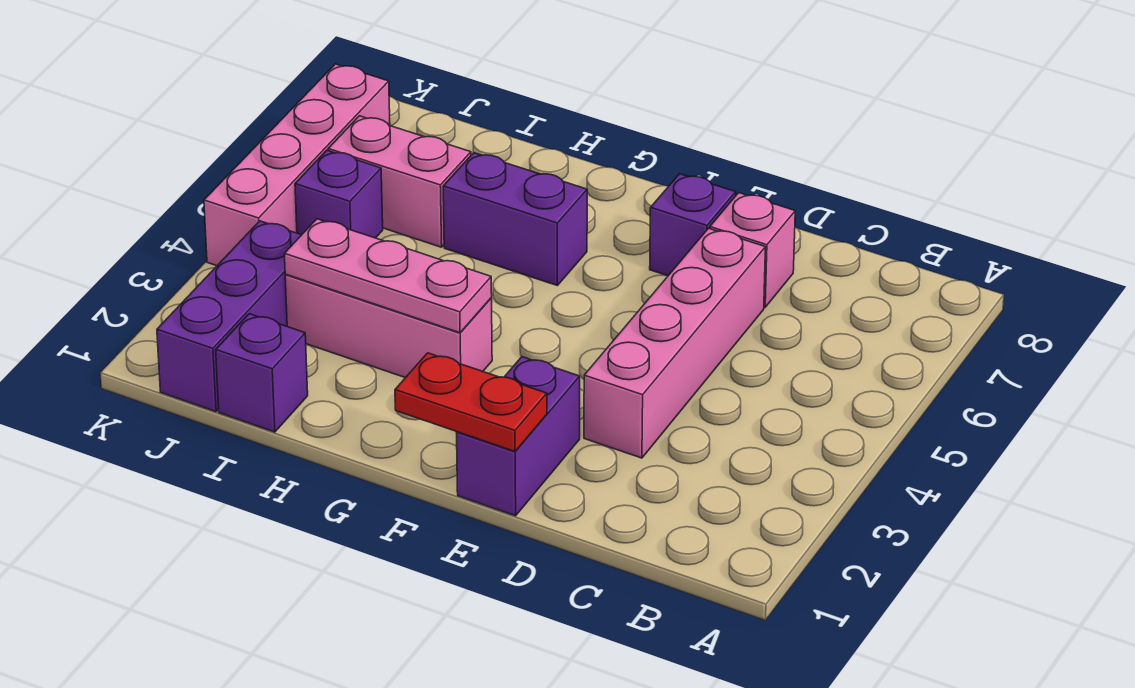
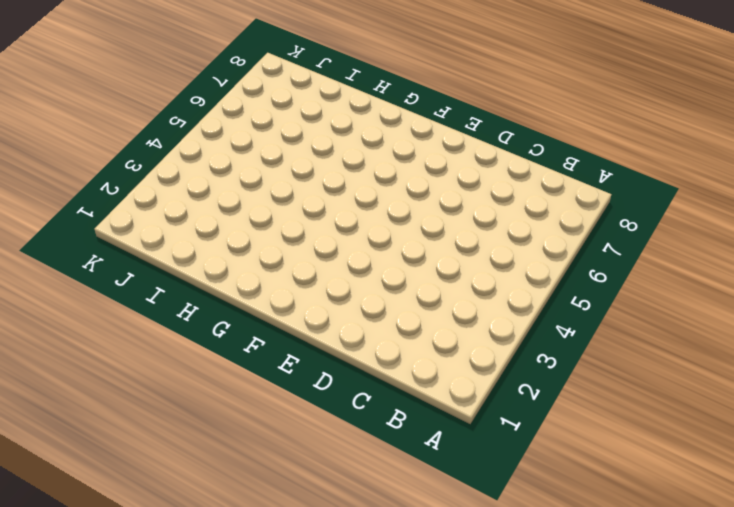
none -> pink brick D3:D6 level 1
none -> pink brick D7 level 1
none -> purple brick E1:E2 level 1

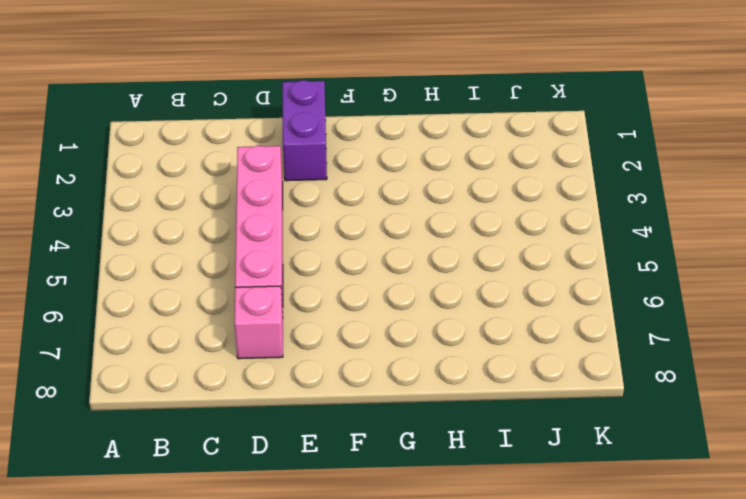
none -> purple brick E7 level 1
none -> pink brick G3:I3 level 1
none -> purple brick G6:H6 level 1

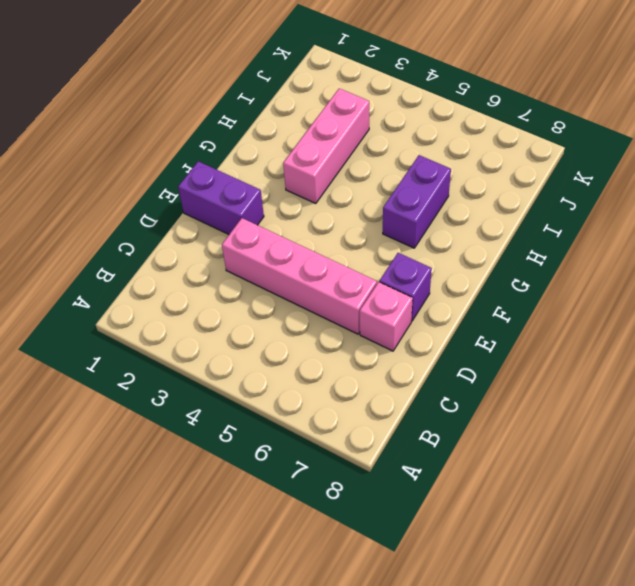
none -> purple brick I1 level 1
none -> pink brick I6:J6 level 1
none -> purple brick J1:J3 level 1

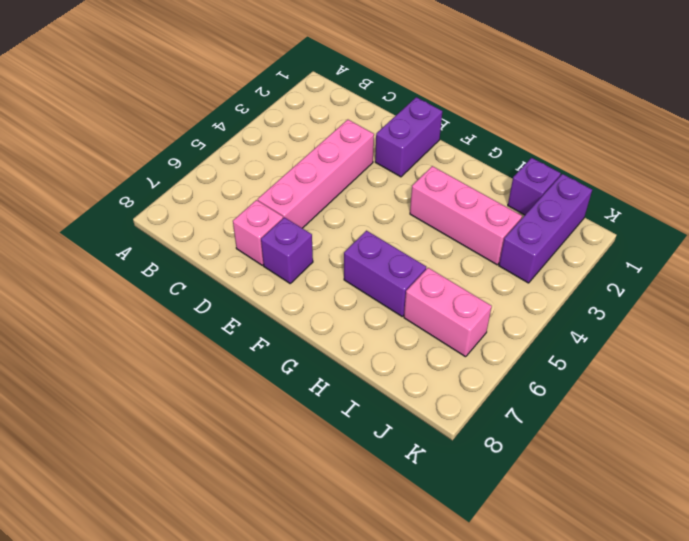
none -> purple brick J5 level 1
none -> pink brick K4:K7 level 1
none -> red plate E1:F1 level 2

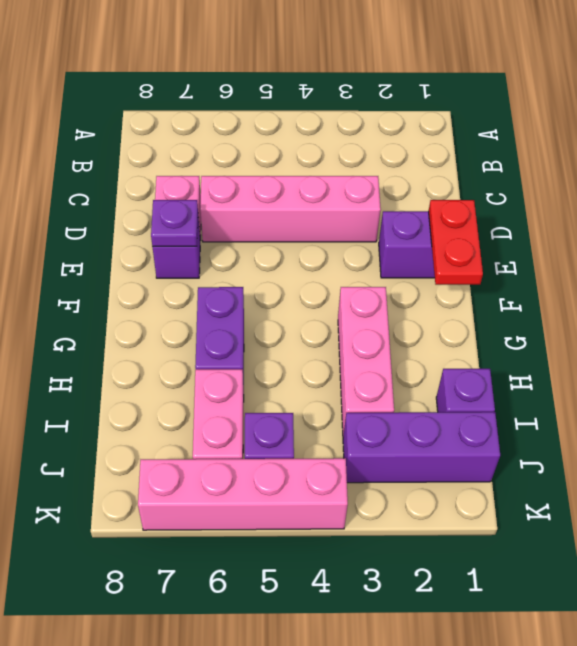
purple plate E7 level 2 -> none
none -> pink plate G3:I3 level 2

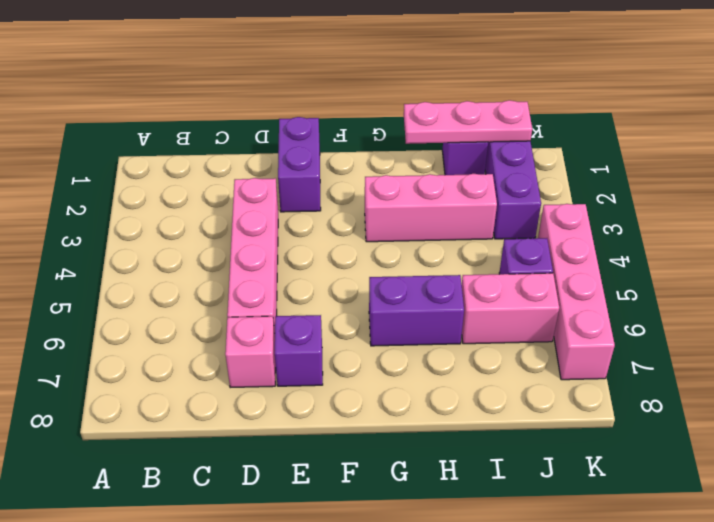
pink plate H1:J1 level 2 -> pink plate G3:I3 level 2
none -> red plate E1:F1 level 2

